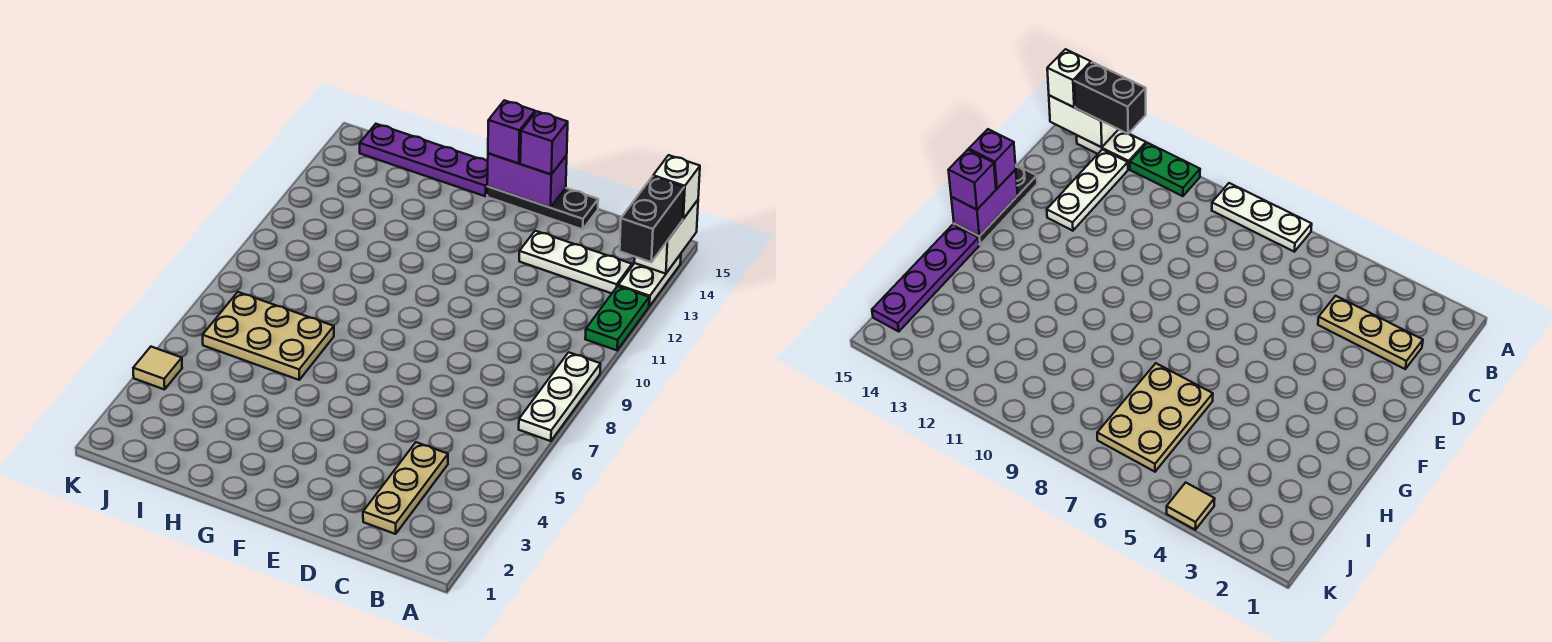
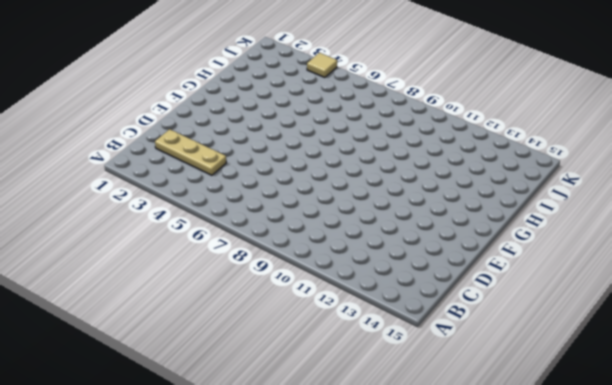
none -> white plate A7:A9 level 1
none -> green plate A11:A12 level 1
none -> white plate A13:A14 level 1

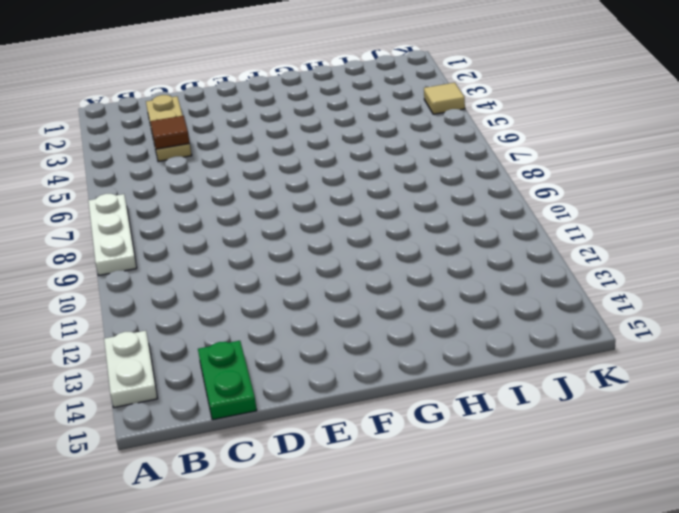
brown tile C4 level 2 -> none
green plate C14:C15 level 1 -> green plate A11:A12 level 1
none -> white plate B13:D13 level 1
none -> black plate D15:F15 level 1
none -> purple plate G15:J15 level 1

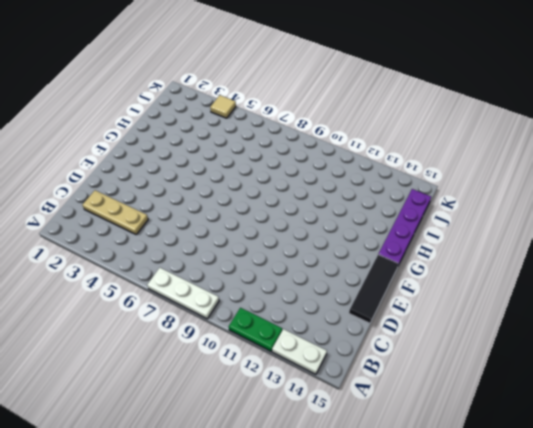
black tile D15:F15 level 1 -> black plate D15:F15 level 1
none -> white plate B13:D13 level 1
none -> tan plate H6:J7 level 1
none -> white brick A14:A15 level 2

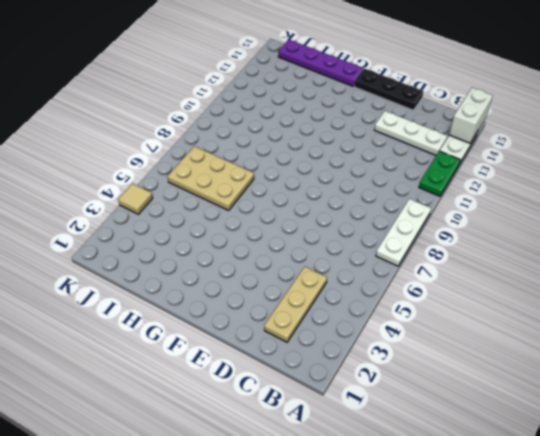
none -> purple brick E15:F15 level 2
none -> black brick A13:A14 level 3
none -> white brick A15 level 3

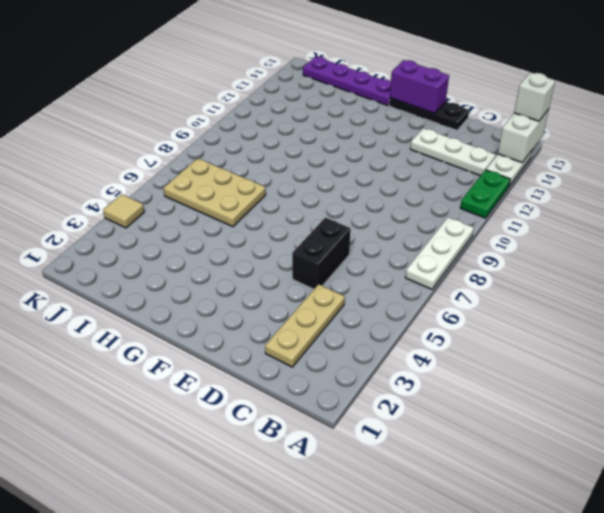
black brick D5:D6 level 1 -> black brick A13:A14 level 3
none -> purple brick E15 level 3
none -> purple brick F15 level 3

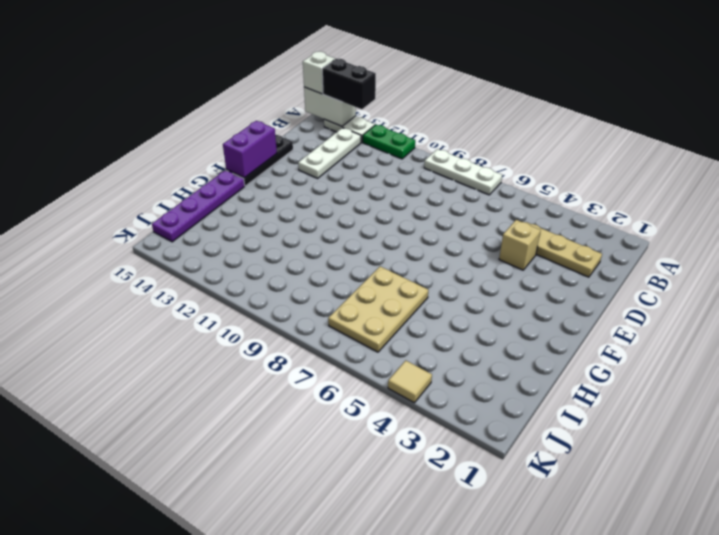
tan brick D4 level 1 -> none
none -> purple brick E15 level 3
none -> purple brick F15 level 3

